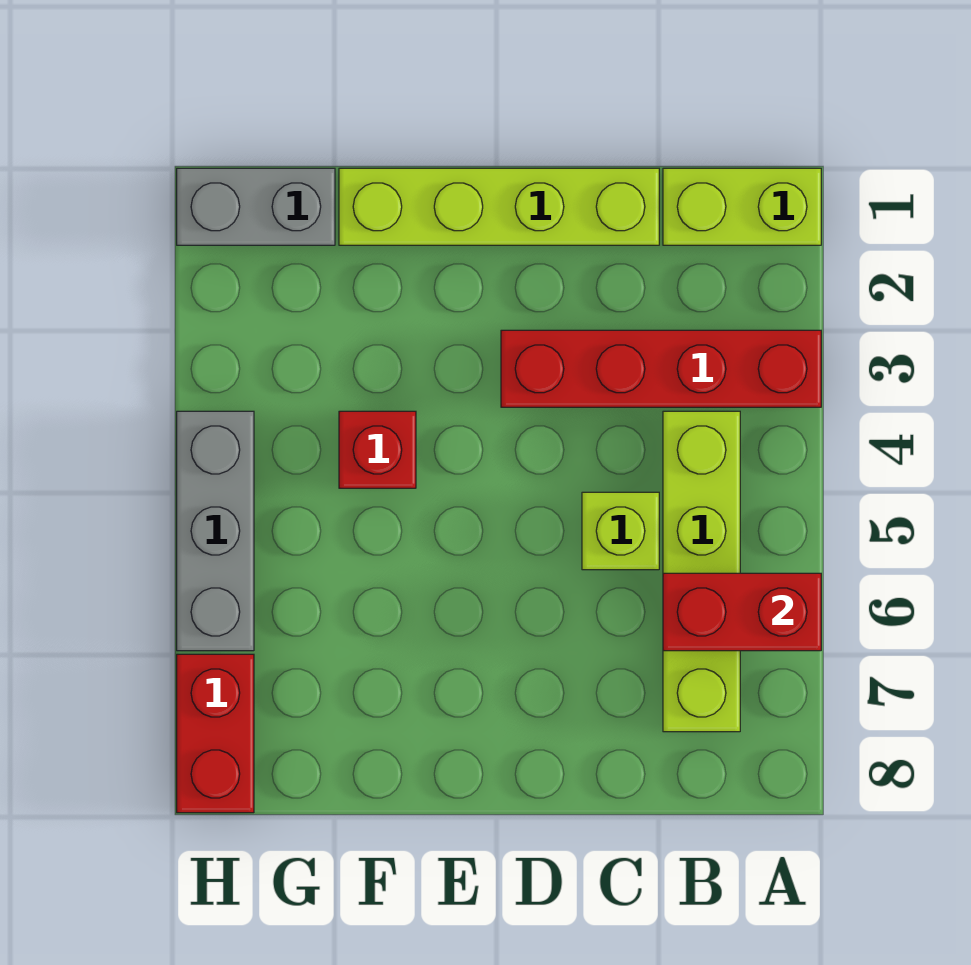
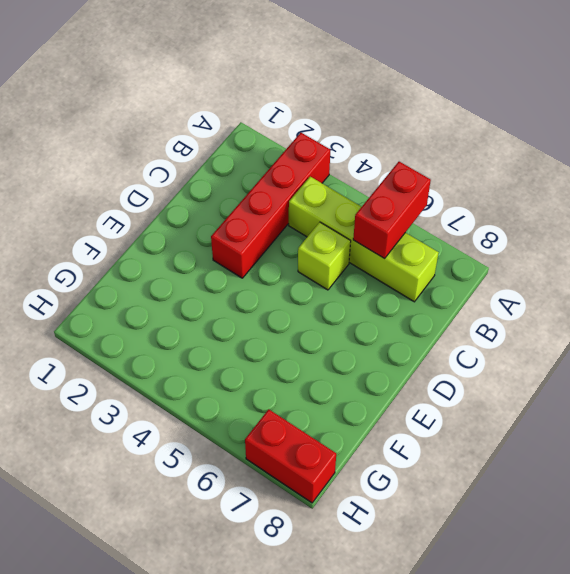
none -> lime brick A1:B1 level 1
none -> lime brick C1:F1 level 1

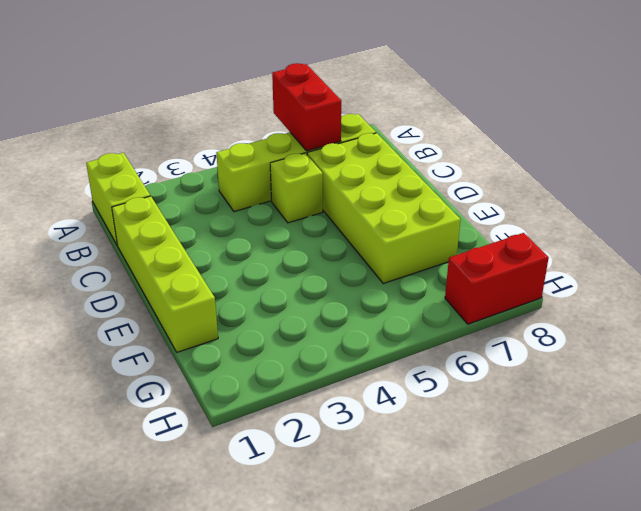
lime brick C6:F7 level 1 -> none
none -> red brick A3:D3 level 1
none -> red brick F4 level 1

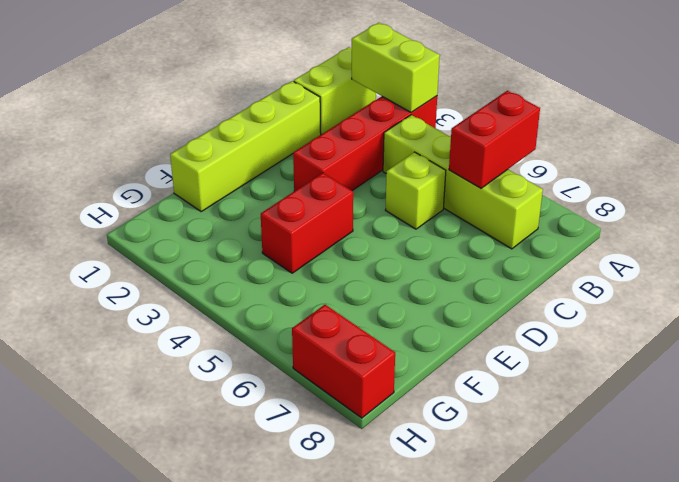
lime brick A2:A3 level 2 -> none
red brick E4:F4 level 1 -> red brick F4 level 1
none -> grey brick G1:H1 level 1
none -> grey brick H4:H6 level 1

